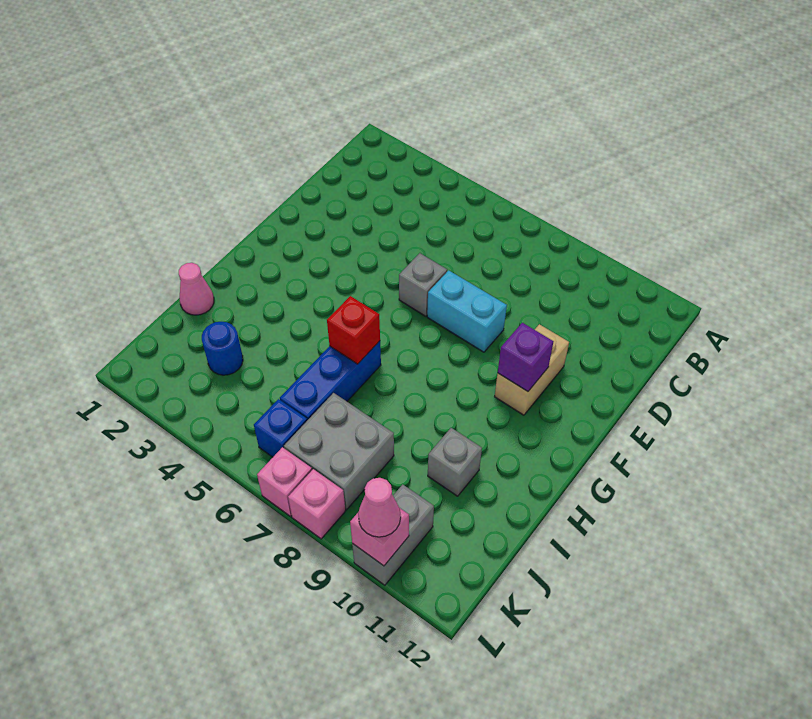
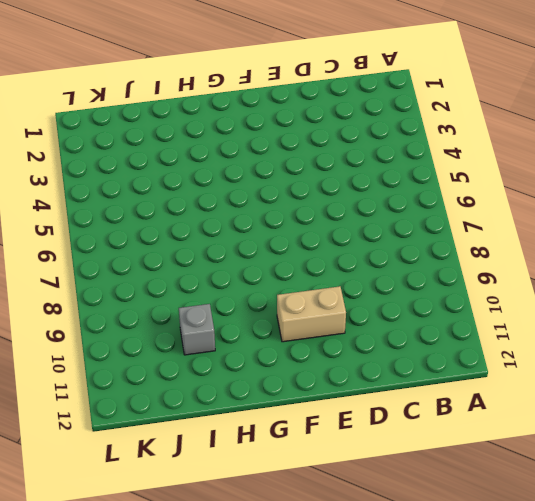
none -> grey brick E6 level 1
none -> cyan brick E7:E8 level 1
none -> blue brick H6:J6 level 1

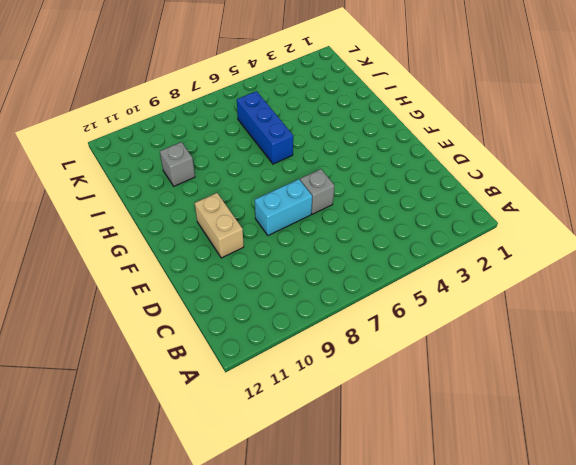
none -> pink cone I1 level 1
none -> blue round brick J3 level 1
none -> grey brick J7:K8 level 1

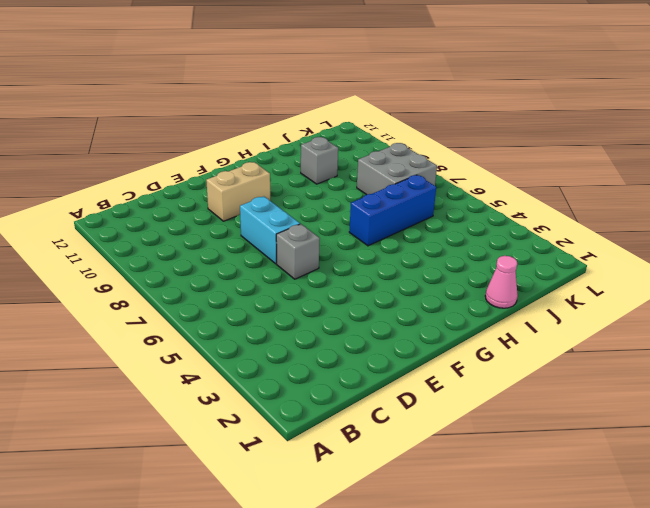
none -> blue round brick J3 level 1
none -> blue brick K6 level 1
none -> grey brick K10:L10 level 1

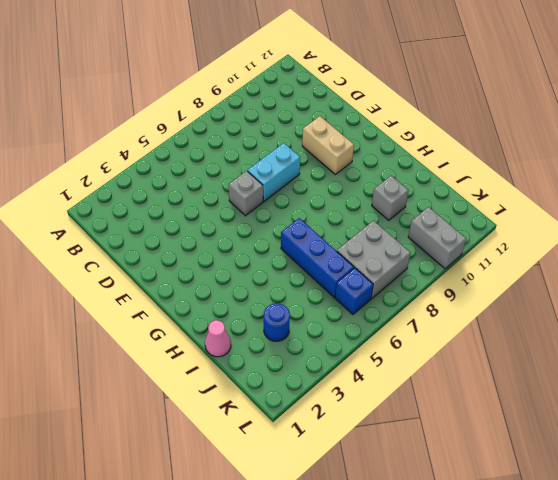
none -> pink brick L7 level 1
none -> pink brick L8 level 1
none -> purple brick F10 level 2

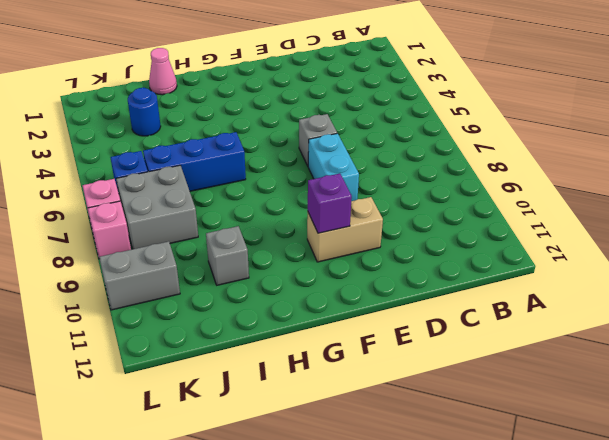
none -> red brick H6 level 2
none -> pink brick L10 level 2
none -> pink cone L10 level 3

